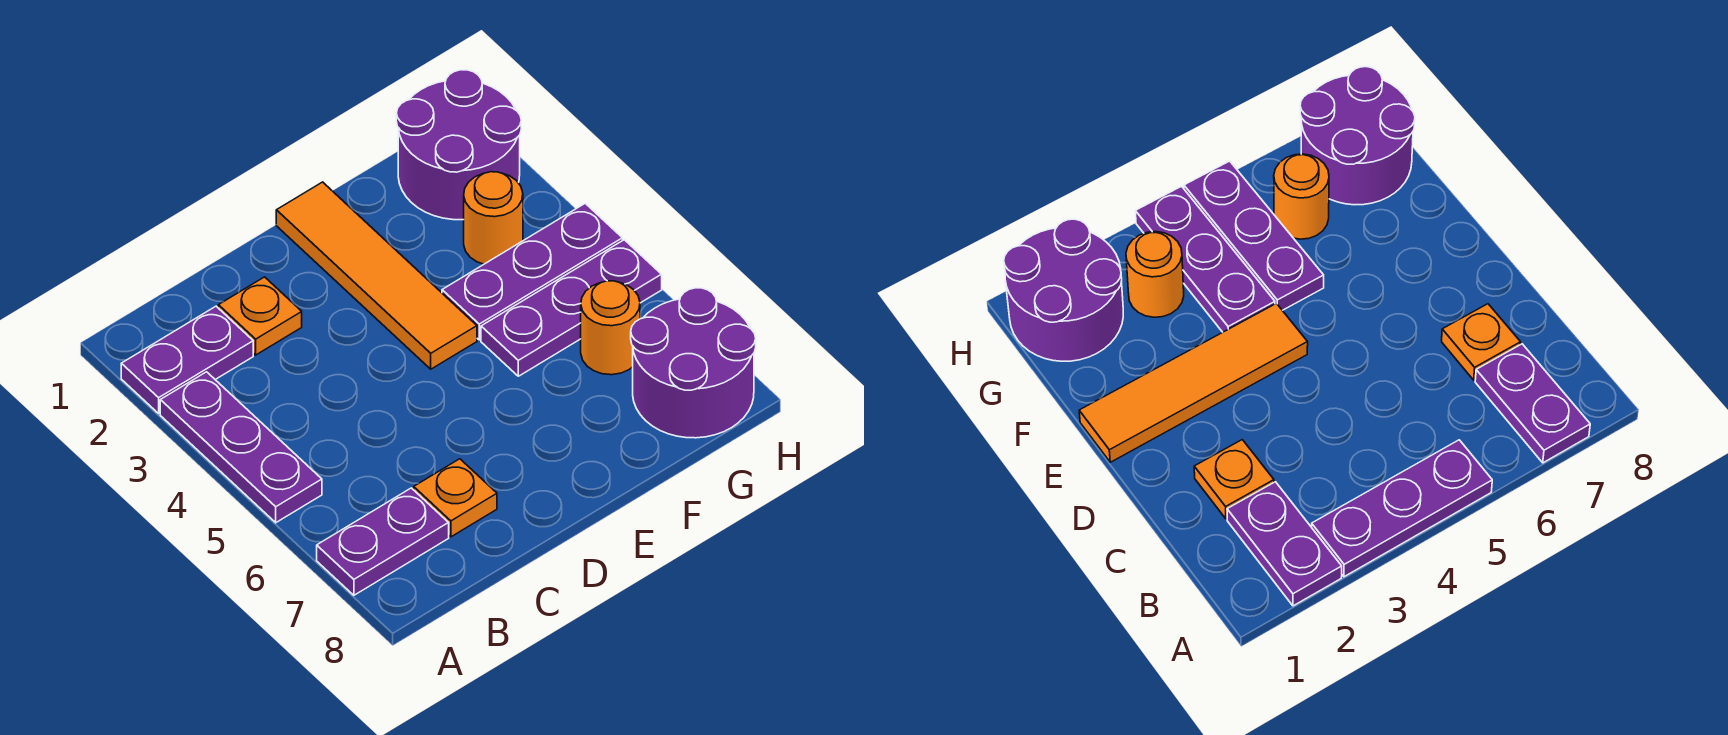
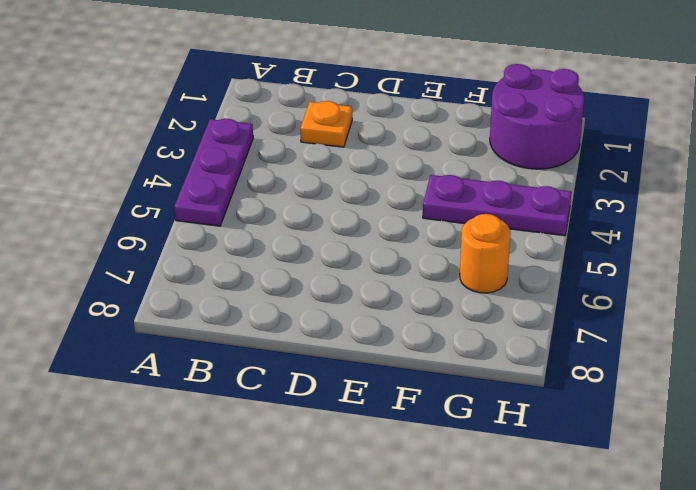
none -> purple plate A2:B2 level 1
none -> purple plate A7:B7 level 1
none -> orange plate C7 level 1

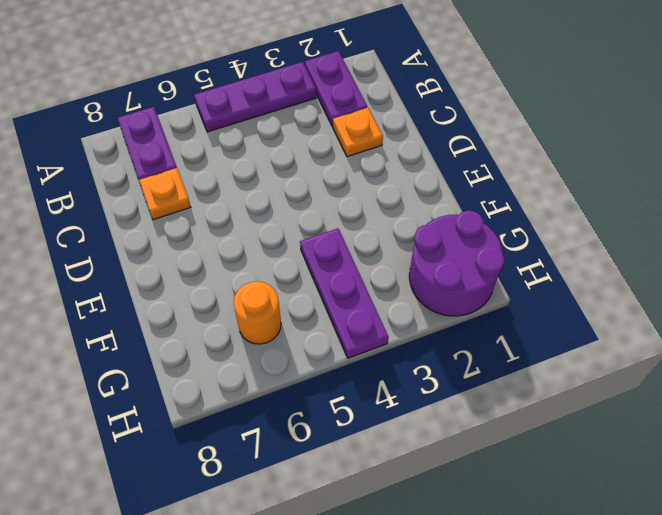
none -> orange tile E1:E4 level 1
none -> purple plate F5:H5 level 1
none -> orange round brick G3 level 1

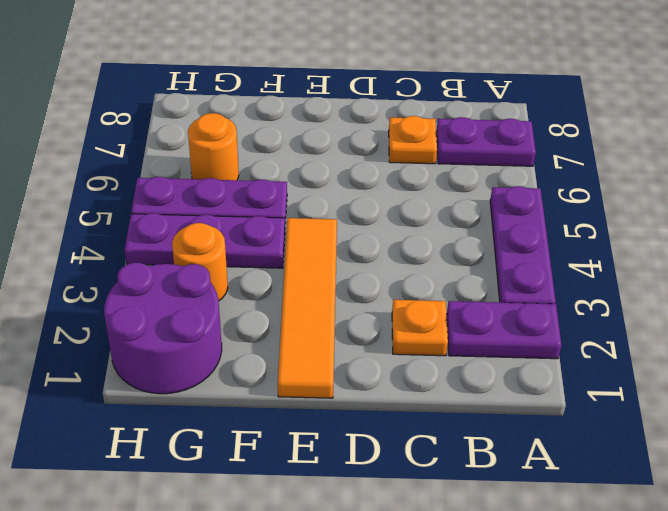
none -> purple round brick G7:H8 level 1

